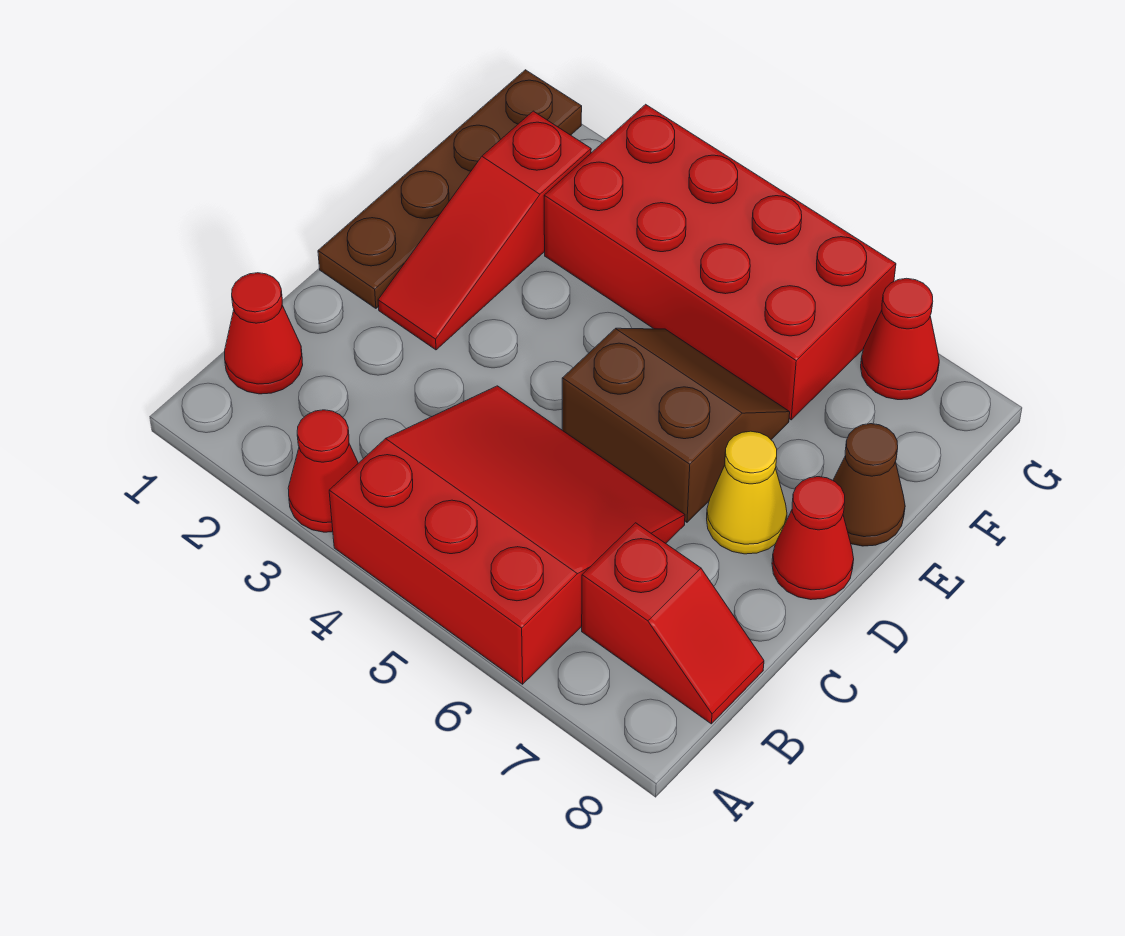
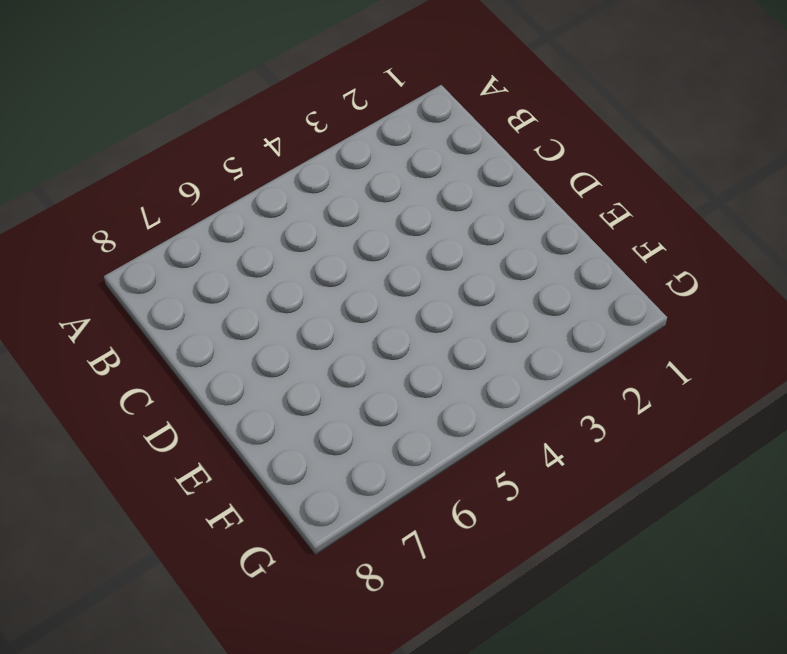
none -> red cone A3 level 1
none -> red slope A4:C6 level 1 top A
none -> red cone B1 level 1

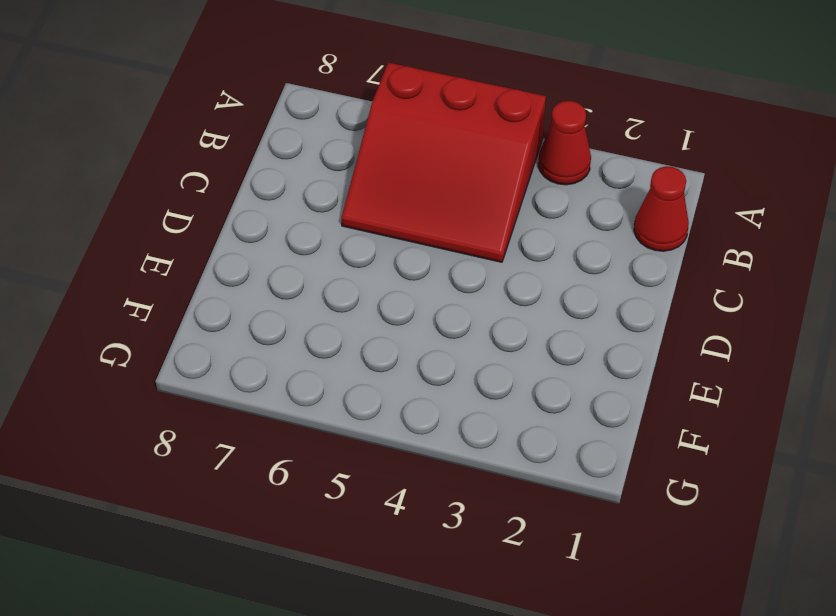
none -> red slope B7:B8 level 1 top 7
none -> brown plate D1:G1 level 1
none -> red slope D2:F2 level 1 top F

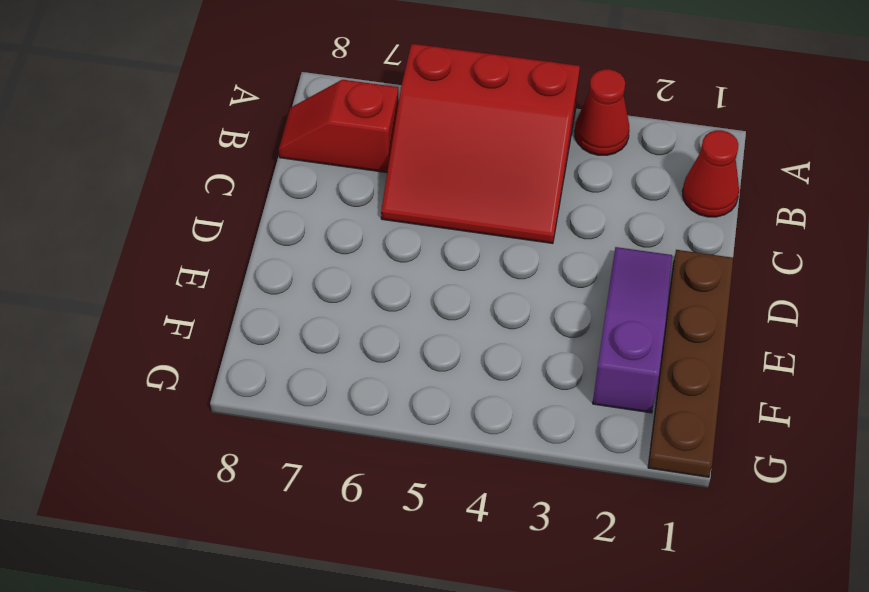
purple slope D2:F2 level 1 top F -> red slope D2:F2 level 1 top F
none -> brown slope D5:E6 level 1 top D
none -> yellow cone D7 level 1
none -> red cone D8 level 1

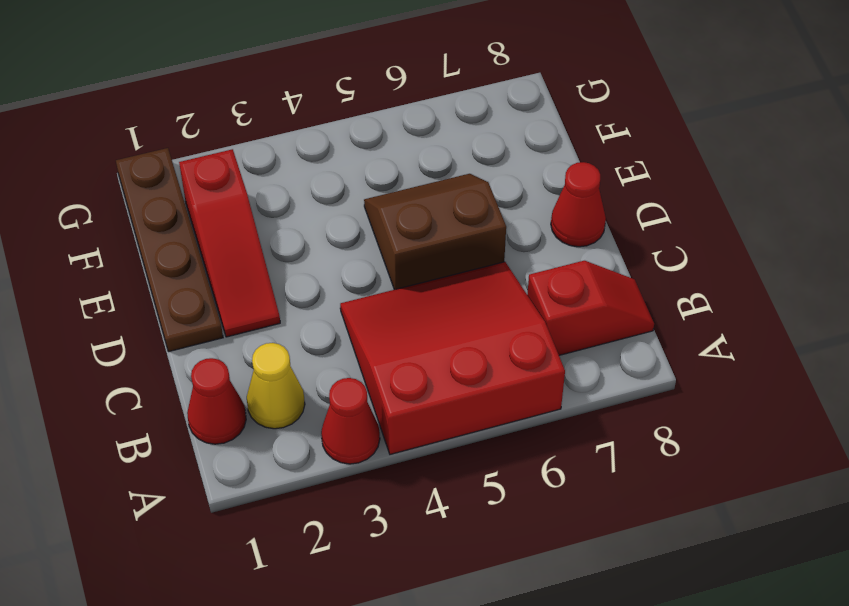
yellow cone B2 level 1 -> yellow cone D7 level 1
none -> brown cone E8 level 1
none -> red brick F3:G6 level 1
none -> red cone G7 level 1

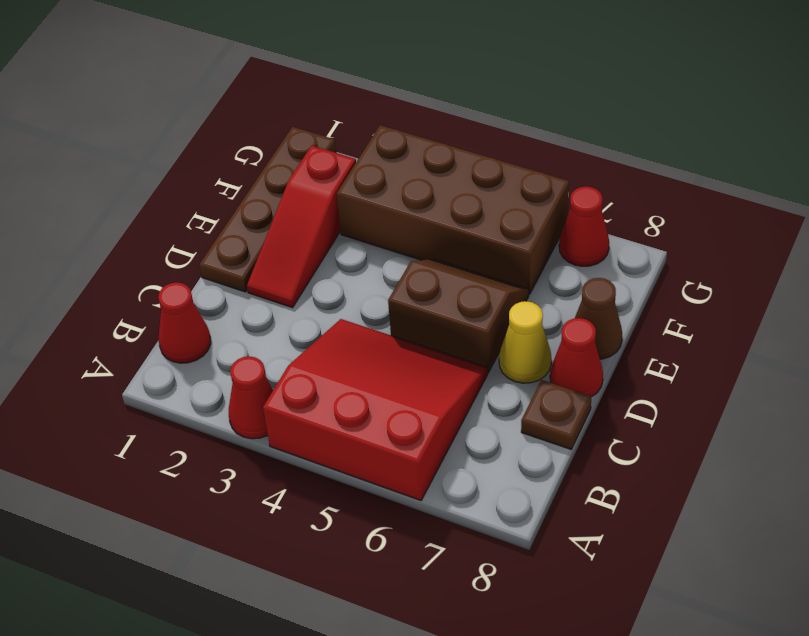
brown plate C8 level 1 -> none
brown brick F3:G6 level 1 -> red brick F3:G6 level 1
none -> red slope B7:B8 level 1 top 7

